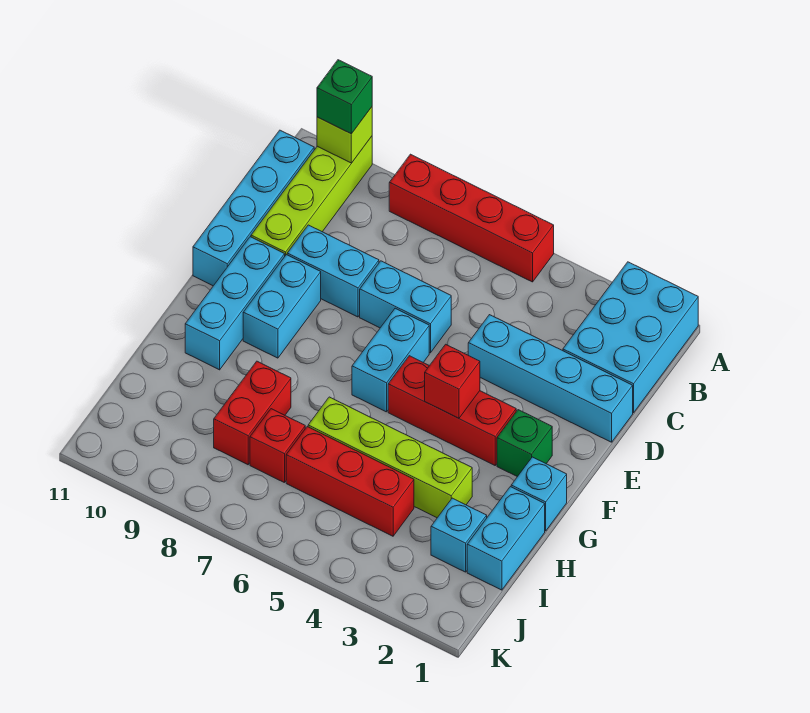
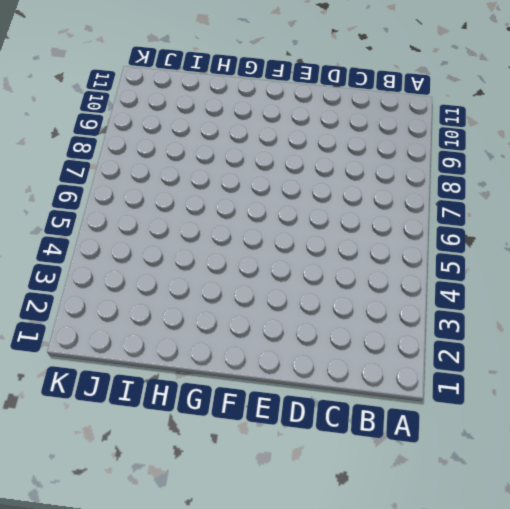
none -> cyan brick A1:C2 level 1
none -> red brick A5:A8 level 1
none -> lime brick A10:D10 level 1

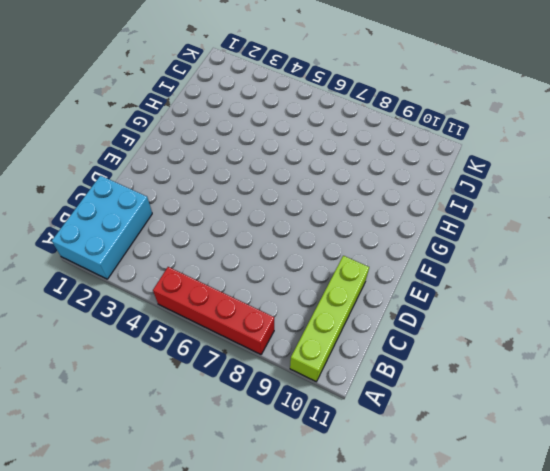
none -> cyan brick B11:E11 level 1
none -> cyan brick D1:D4 level 1
none -> cyan brick D6:D7 level 1

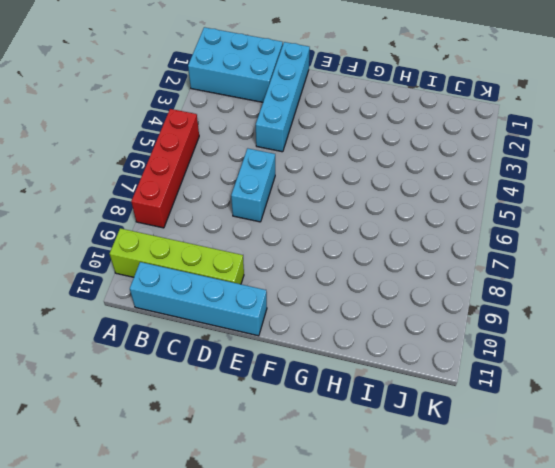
none -> cyan brick D8:D9 level 1
none -> cyan brick E6:F6 level 1
none -> cyan brick E9:F9 level 1

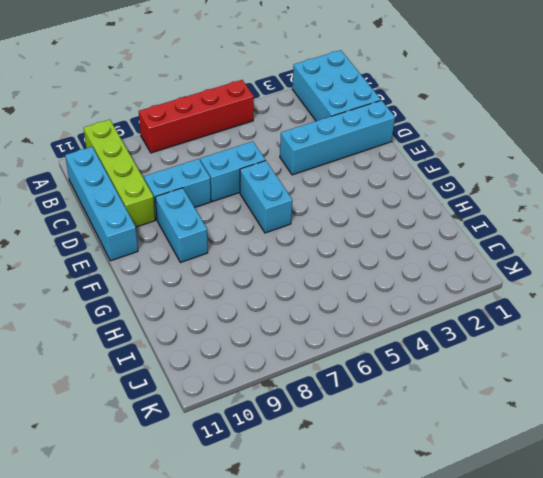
none -> cyan brick E10:G10 level 1
none -> green brick F2 level 1
none -> red brick F3:F5 level 1

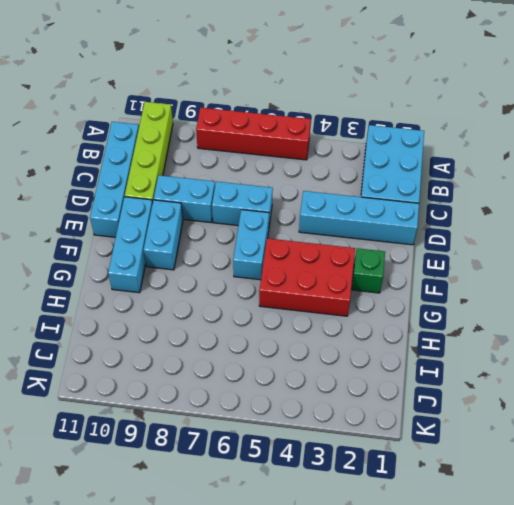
red brick F3:G5 level 1 -> red brick F3:F5 level 1
none -> cyan brick G1 level 1
none -> cyan brick H1:I1 level 1
none -> lime brick H3:H6 level 1

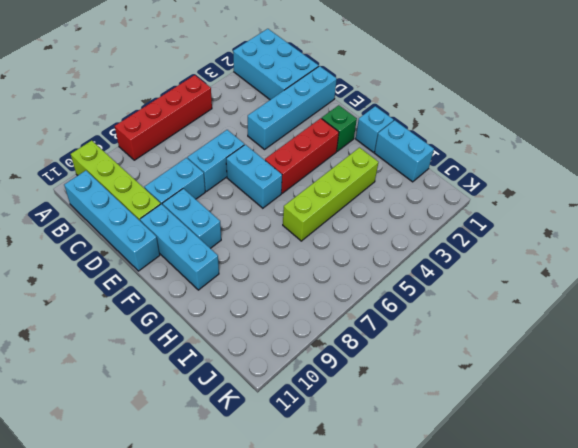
none -> red brick H8:I8 level 1
none -> cyan brick I2 level 1
none -> red brick I4:I6 level 1

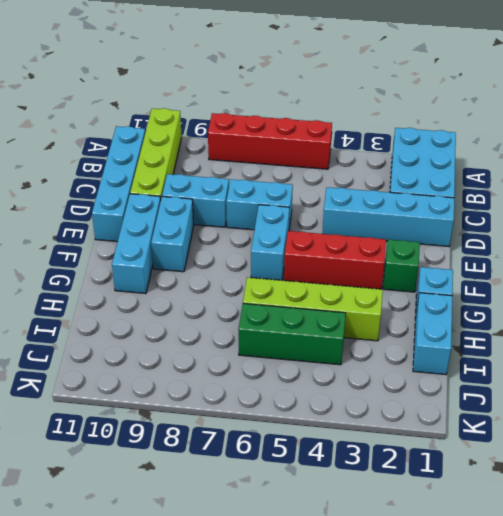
green brick I4:I6 level 1 -> red brick I4:I6 level 1
none -> red brick H8:I8 level 1
none -> cyan brick I2 level 1
none -> red brick I7 level 1

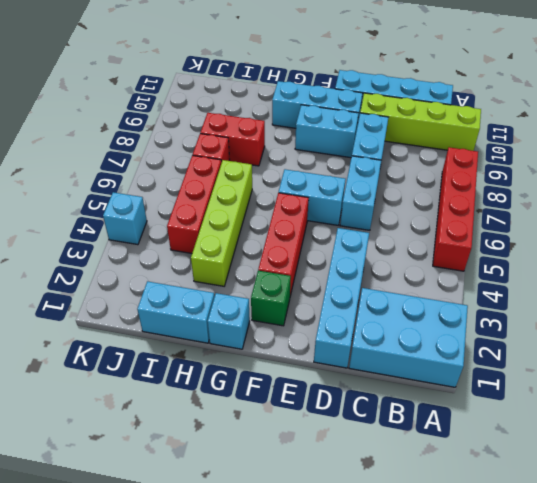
cyan brick K4 level 1 -> cyan brick I2 level 1
none -> lime brick A10 level 2
none -> red brick F4 level 2
none -> green brick A10 level 3

